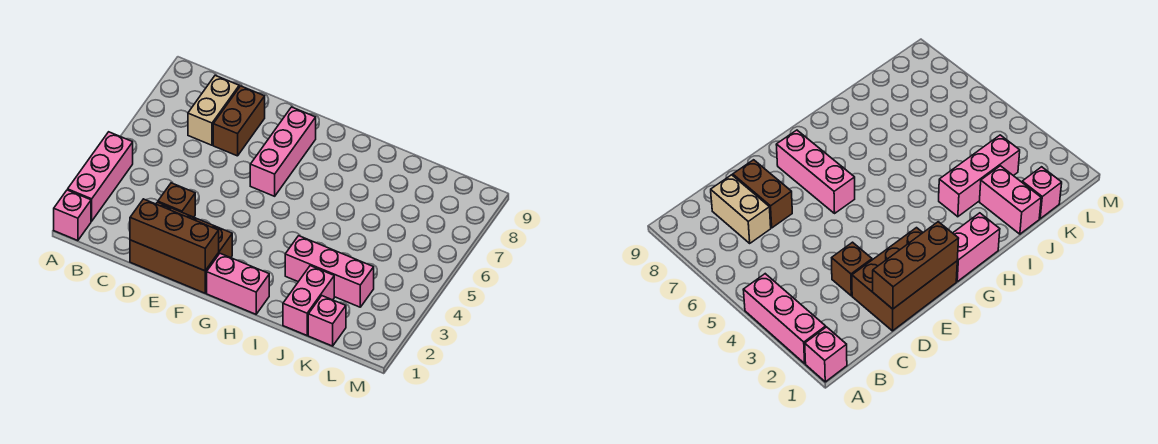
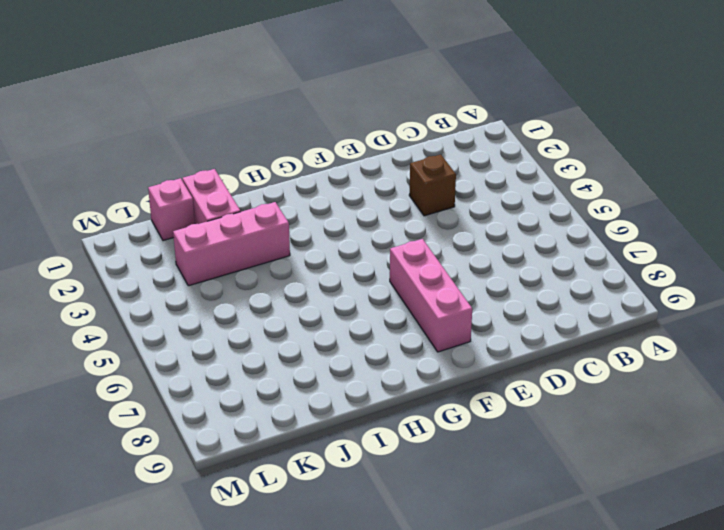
none -> pink brick A1 level 1
none -> pink brick A2:A4 level 1
none -> tan brick C7:C8 level 1

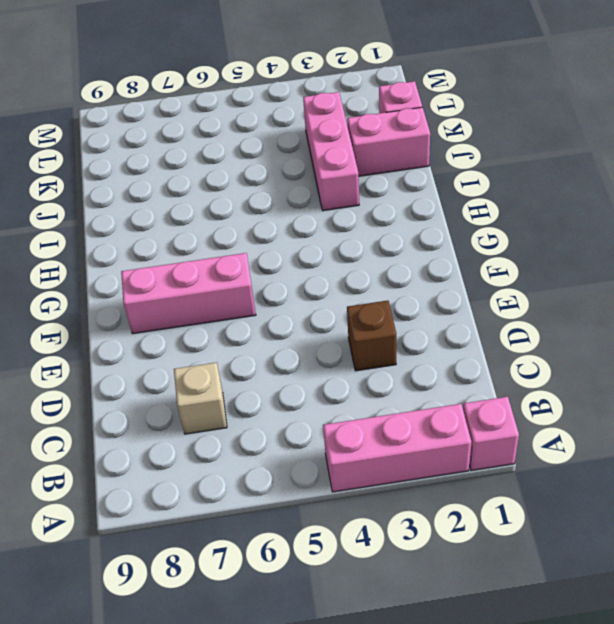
tan brick C7 level 1 -> tan brick C7:C8 level 1
none -> brown brick D1:F2 level 1
none -> brown brick D7:D8 level 1
none -> pink brick G1:H1 level 1

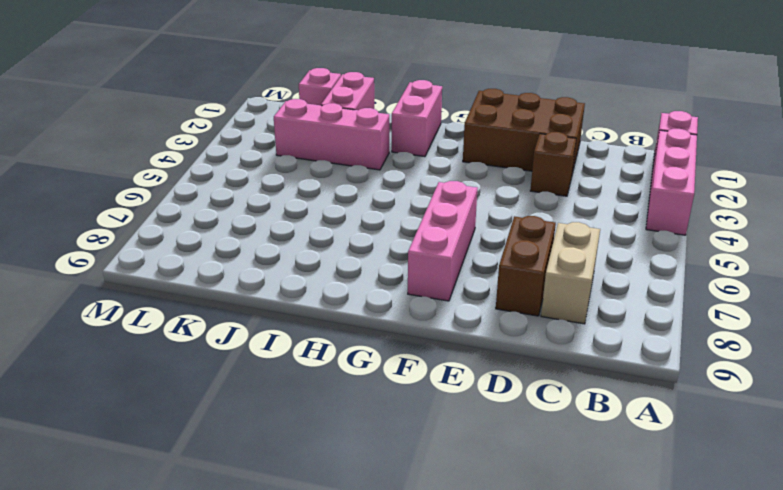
pink brick H1:H2 level 1 -> pink brick G1:H1 level 1
none -> brown brick D1:F1 level 2

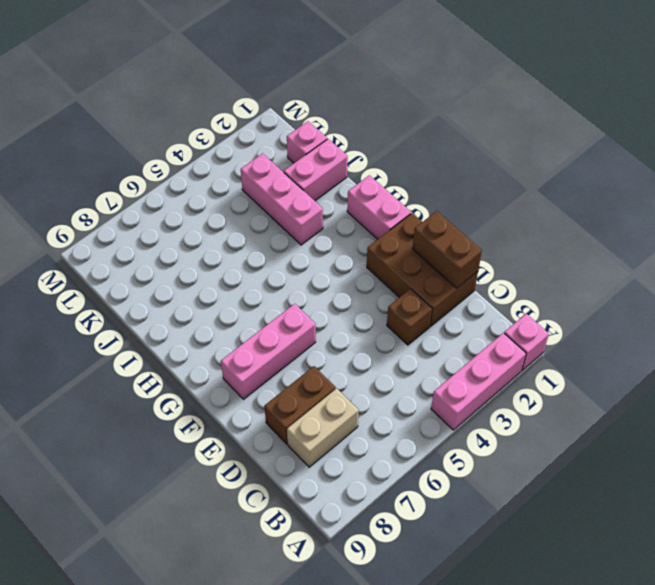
brown brick D1:E1 level 2 -> brown brick D1:F1 level 2

